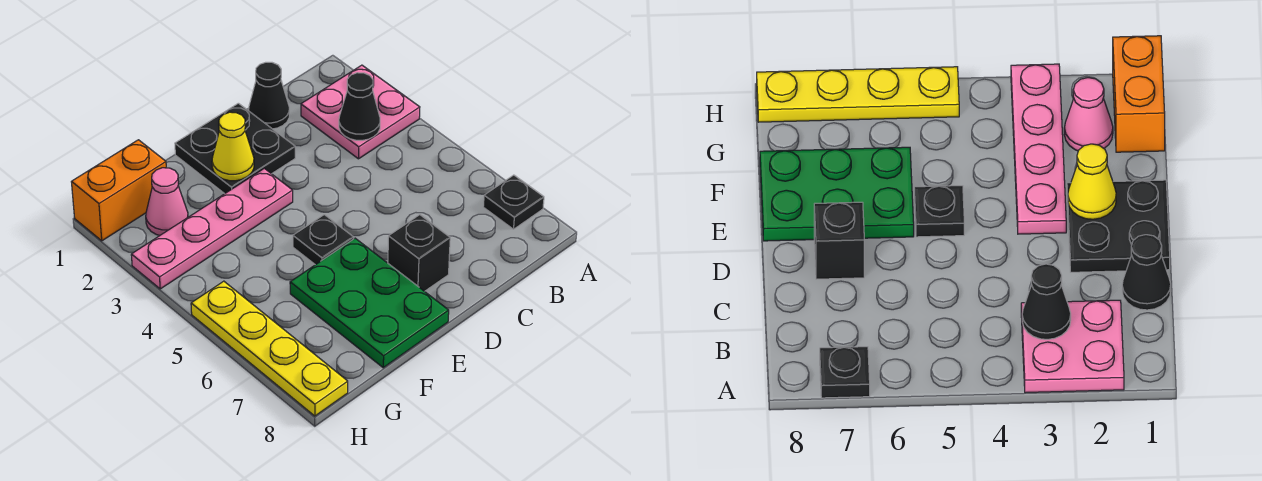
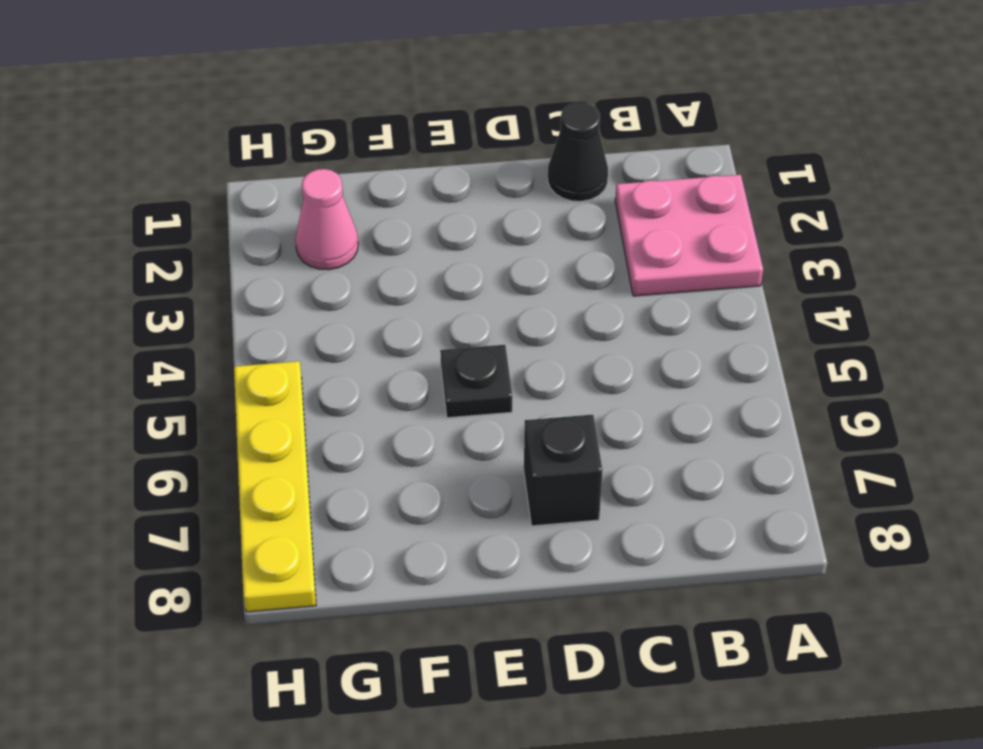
none -> black plate A7 level 1
none -> black plate D1:E2 level 1
none -> pink plate E3:H3 level 1

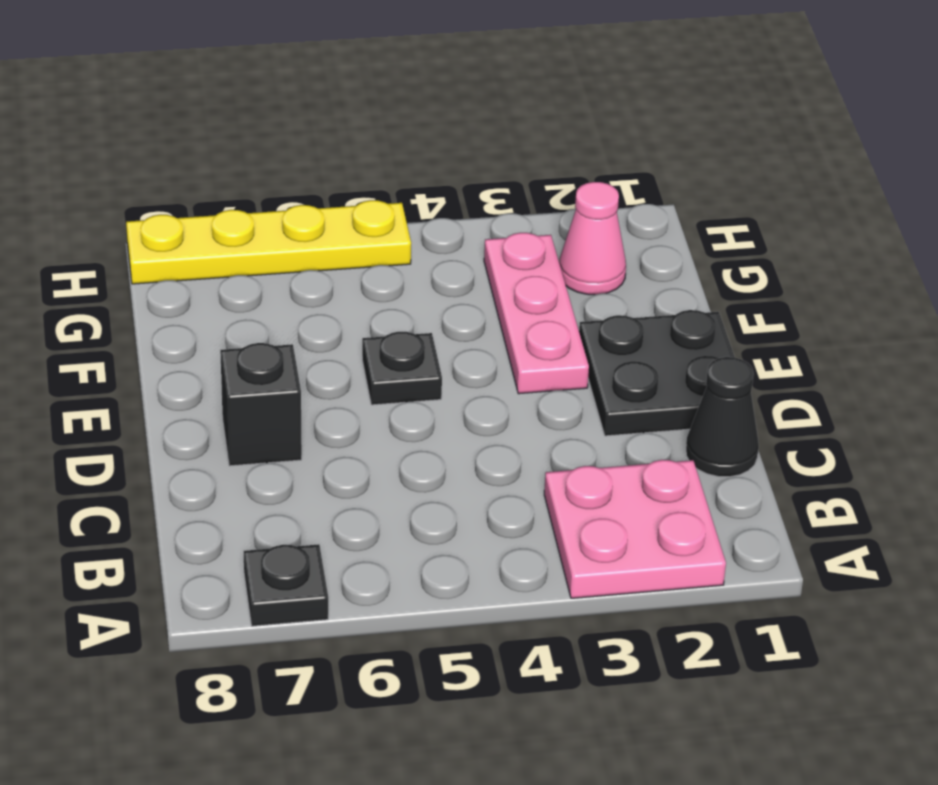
pink plate E3:G3 level 1 -> pink plate E3:H3 level 1
none -> green plate E6:F8 level 1
none -> orange brick G1:H1 level 1
none -> black cone B3 level 2

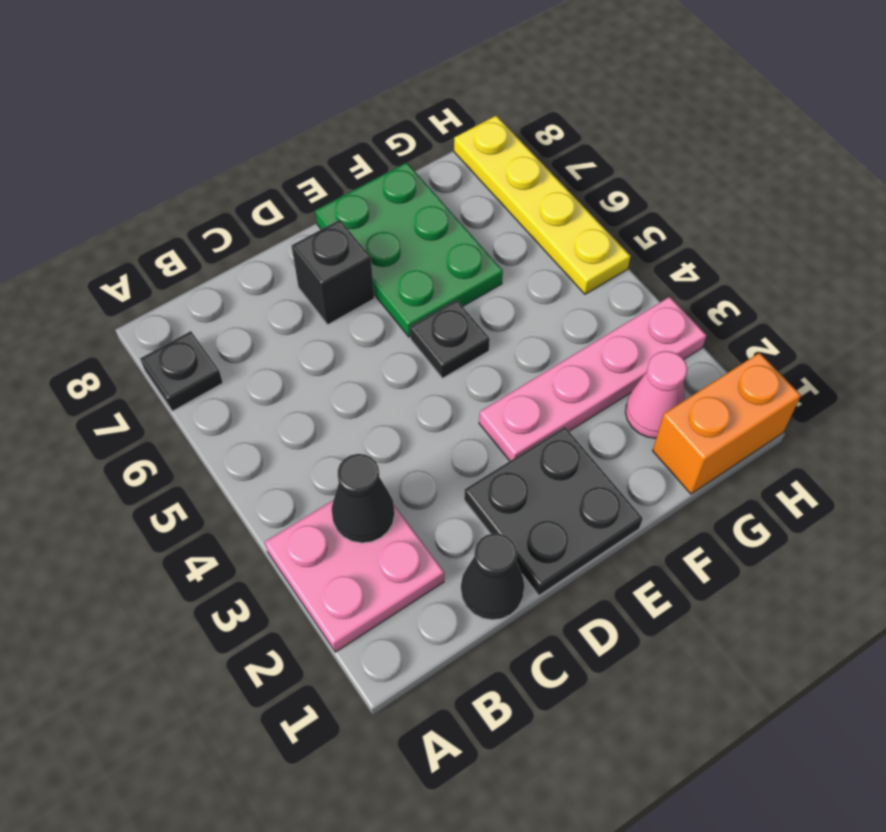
none -> yellow cone E2 level 2

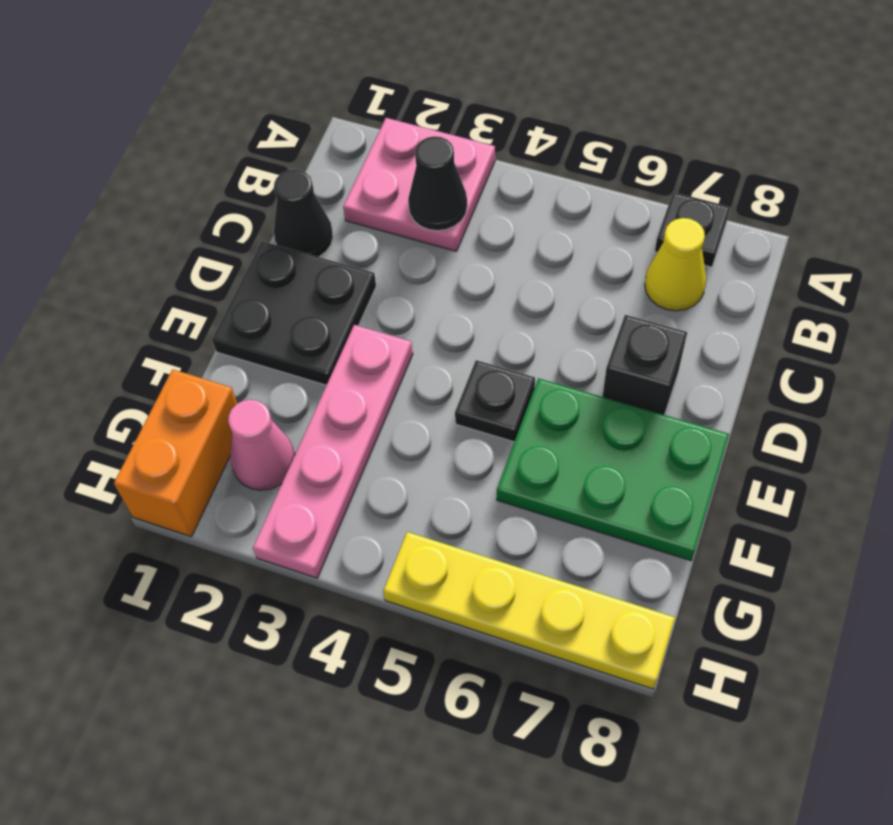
yellow cone B7 level 1 -> yellow cone E2 level 2

